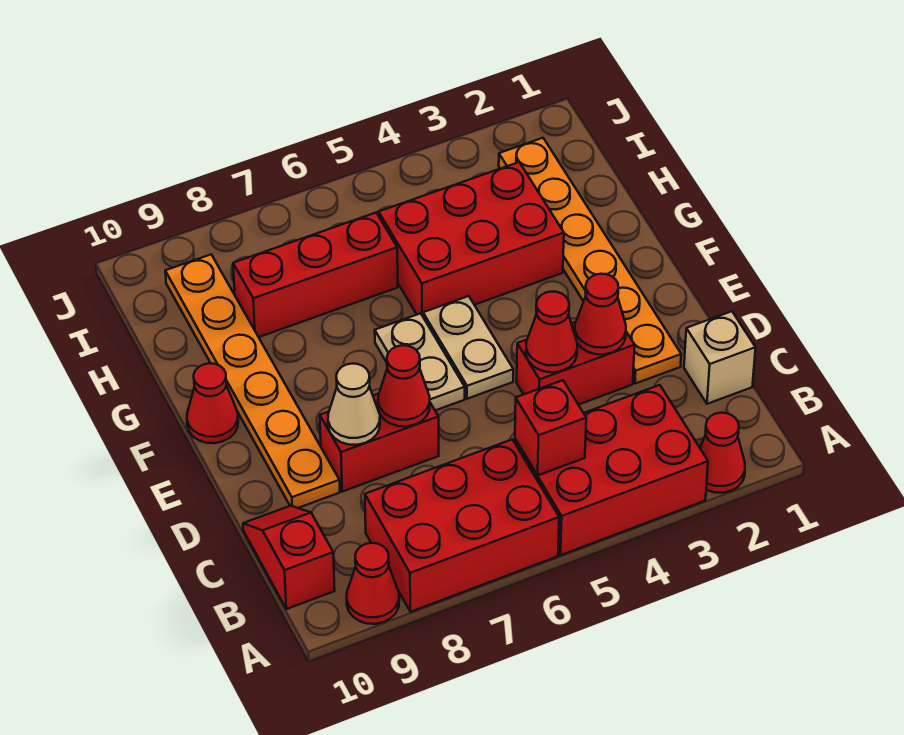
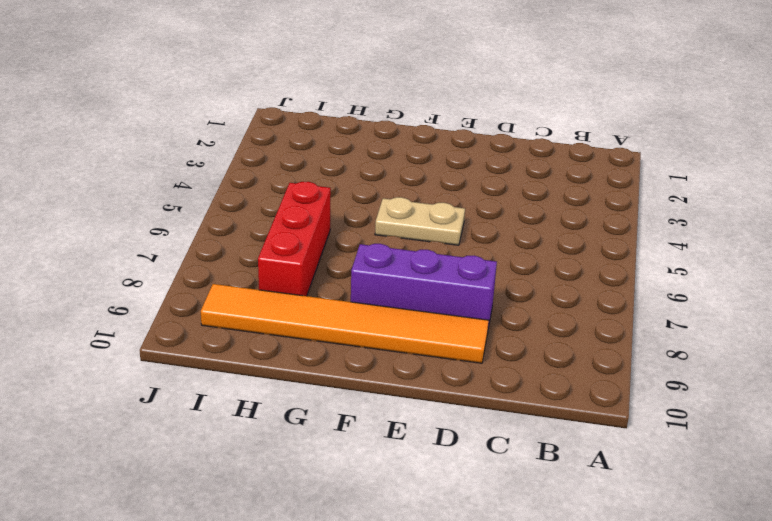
purple brick D8:F8 level 1 -> red brick D7:D8 level 1
orange tile D9:I9 level 1 -> orange plate D9:I9 level 1
none -> red cone A2 level 1
none -> red brick A3:B5 level 1
none -> red brick A6:B8 level 1

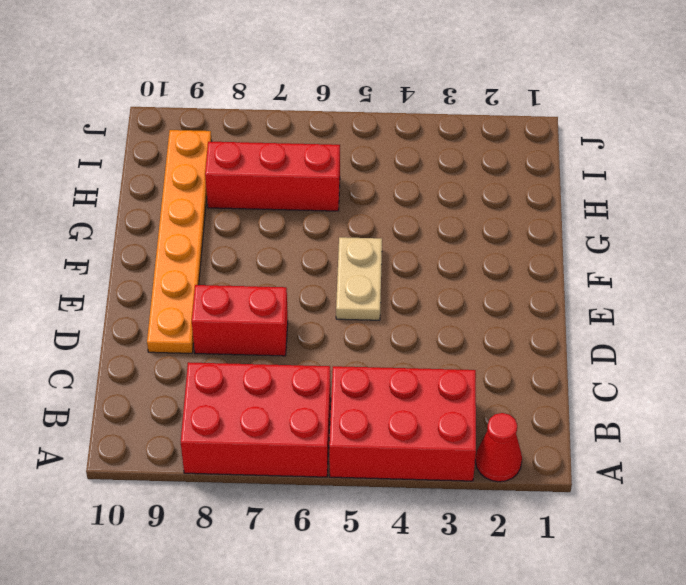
none -> red cone A9 level 1
none -> red slope B10:C10 level 1 top B
none -> tan brick C1 level 1

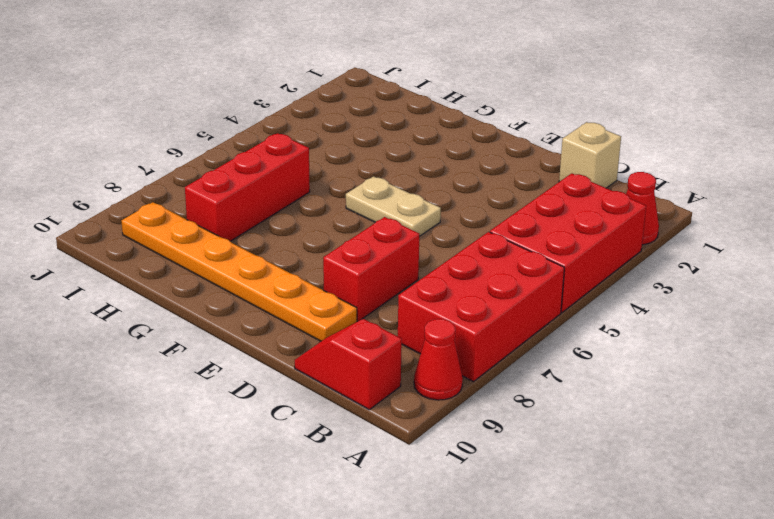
none -> orange plate D2:I2 level 1
none -> red brick D3:D4 level 1
none -> tan plate E6:F6 level 1

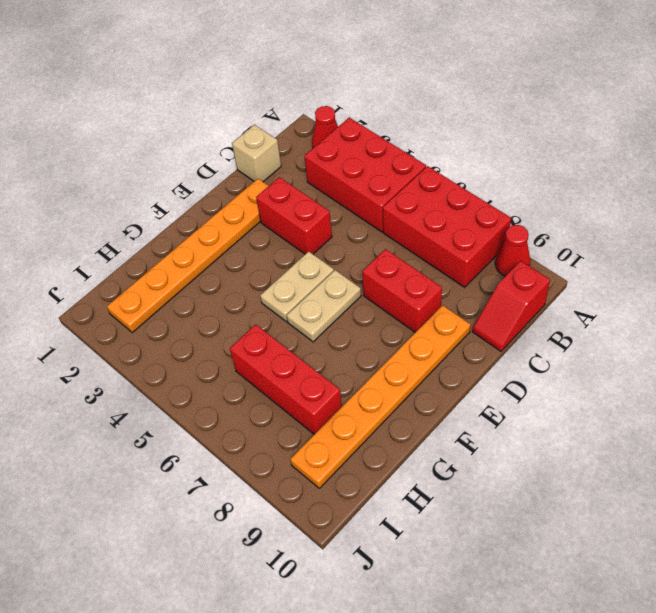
none -> red cone F10 level 1
none -> red brick G3:H5 level 1
none -> red brick B5 level 2

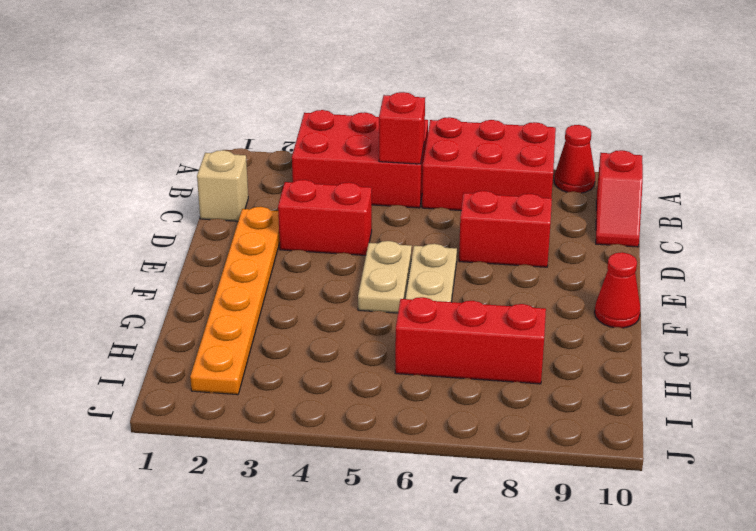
none -> red cone A2 level 1
none -> orange plate D9:I9 level 1
none -> red brick G3:H5 level 1

